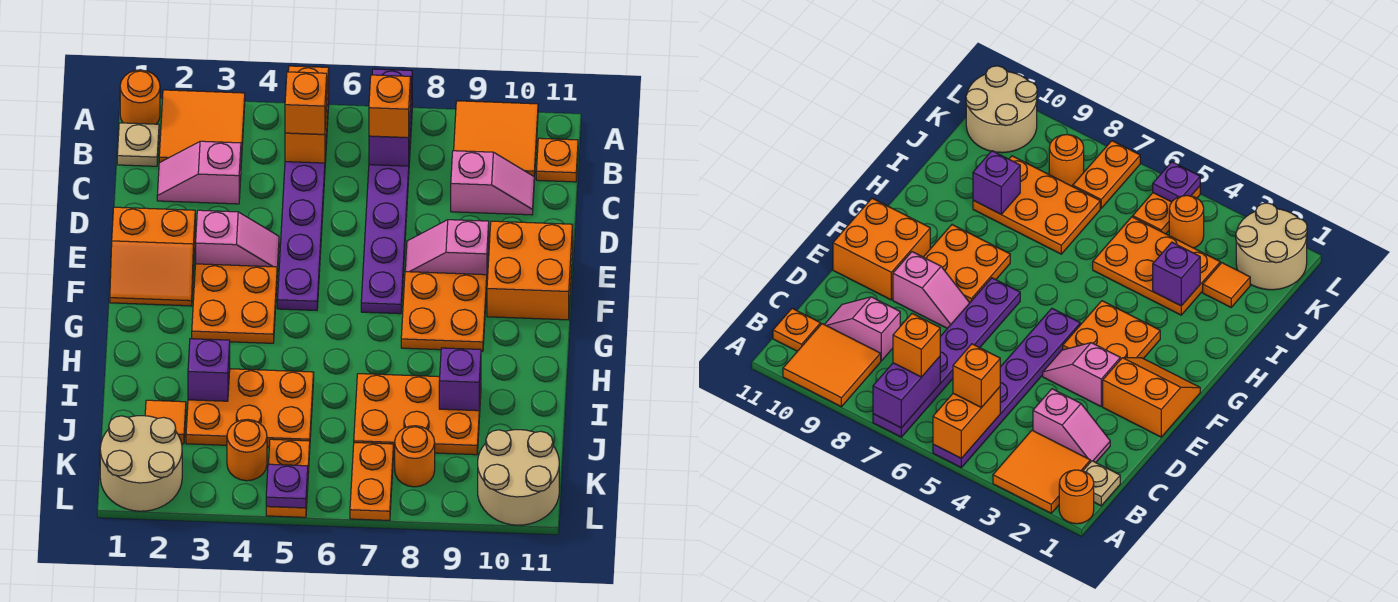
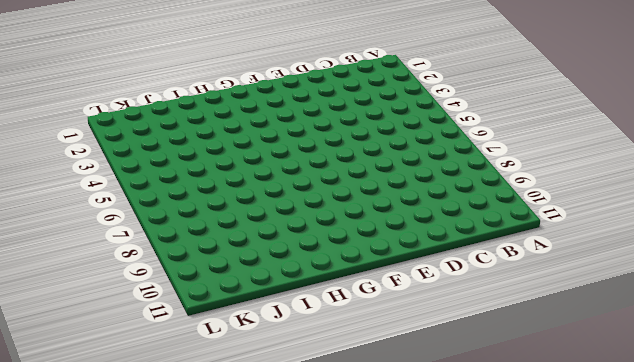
none -> orange round brick A1 level 1
none -> orange tile A2:B3 level 1
none -> purple plate A5:F5 level 1
none -> purple plate A7:F7 level 1

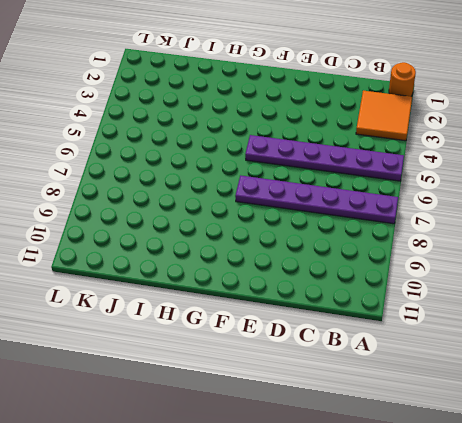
none -> orange tile A9:B10 level 1
none -> tan plate B1 level 1
none -> orange plate B11 level 1
none -> pink slope C2:C3 level 1 top 3

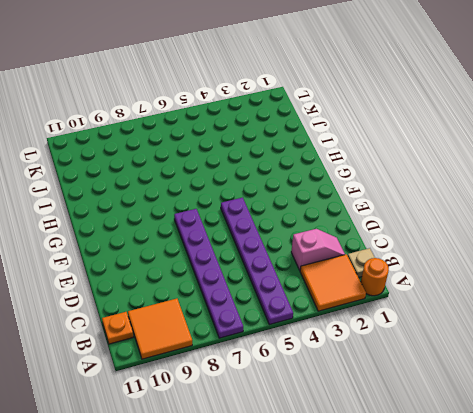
none -> pink slope C9:C10 level 1 top 9
none -> orange slope E1:F2 level 1 top E
none -> pink slope E3:E4 level 1 top 3
none -> pink slope E8:E9 level 1 top 9

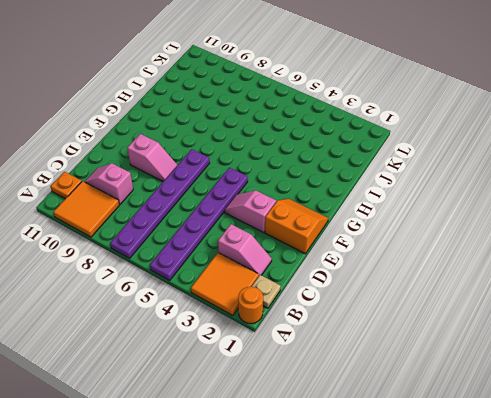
none -> orange brick E10:F11 level 1
none -> orange plate F3:G4 level 1
none -> orange plate F8:G9 level 1
none -> orange plate I3:J5 level 1

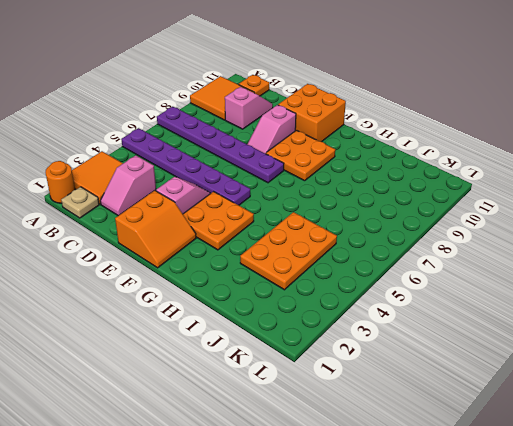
none -> orange plate I7:J9 level 1
none -> orange tile J2 level 1
none -> tan round brick K1:L2 level 1
none -> orange round brick K4 level 1

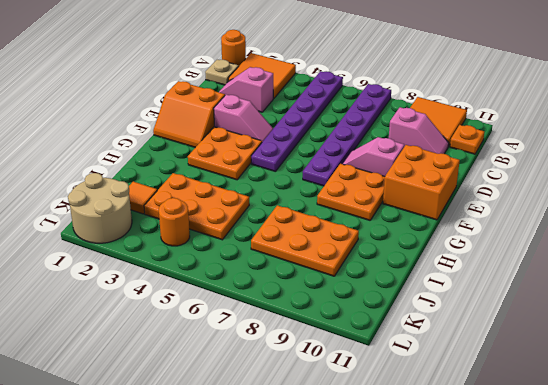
none -> orange plate K5:L5 level 1
none -> orange plate K7:L7 level 1
none -> orange round brick K8 level 1
none -> tan round brick K10:L11 level 1

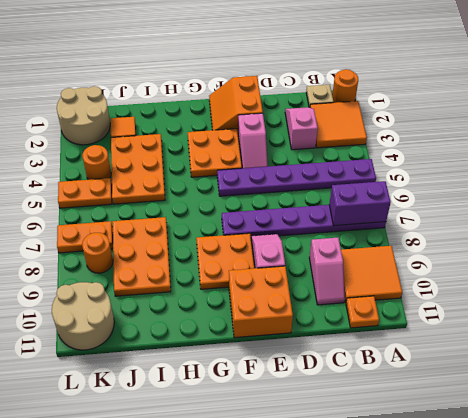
none -> orange brick A5:B5 level 2
none -> purple brick I3 level 2
none -> purple brick I9 level 2
none -> purple plate L5 level 2

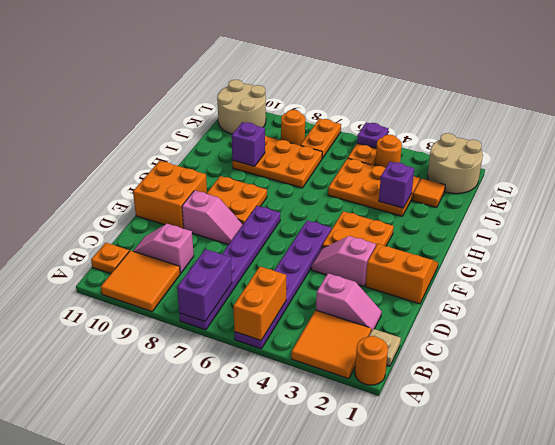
none -> orange brick B5 level 3
none -> orange brick B7 level 3

